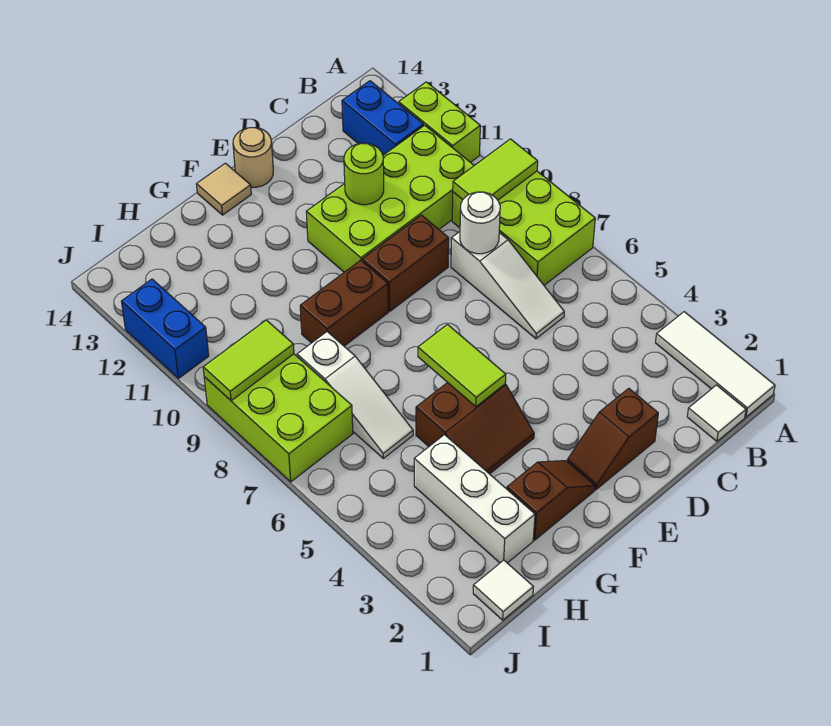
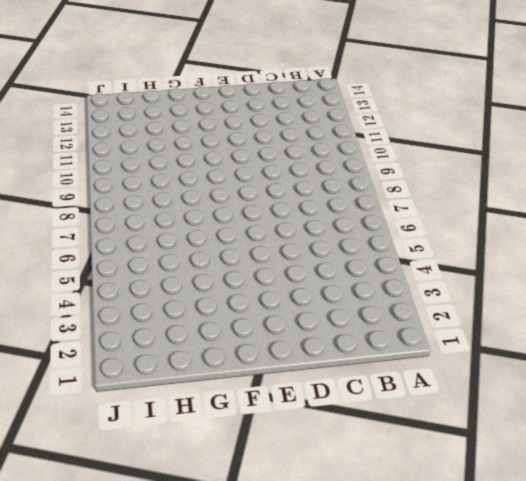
none -> white tile A1:A3 level 1
none -> lime brick A7:B9 level 1
none -> lime brick A11:A12 level 1

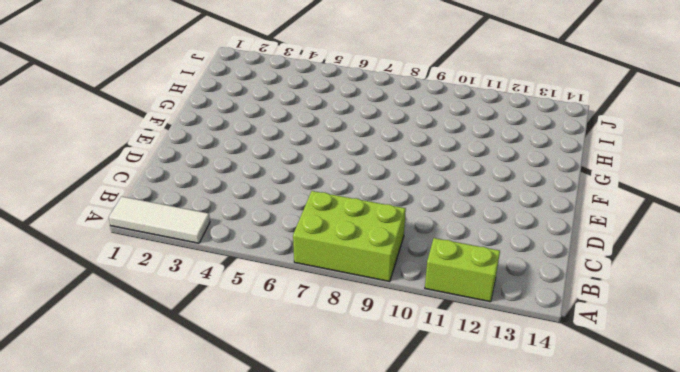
none -> white tile B1 level 1
none -> lime brick B10:E11 level 1
none -> blue brick B12:B13 level 1

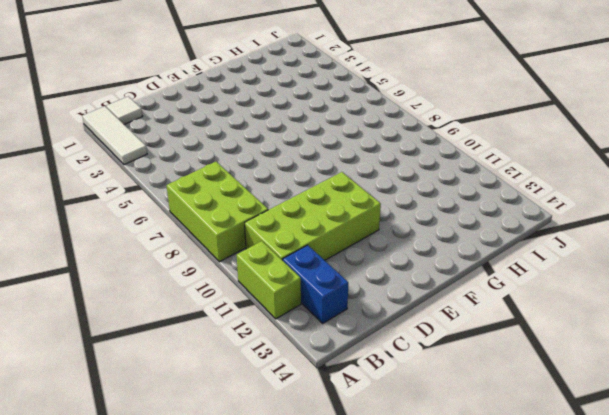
none -> white slope C6:C8 level 1 top 8
none -> brown slope D2:E2 level 1 top D
none -> brown brick D9:E9 level 1

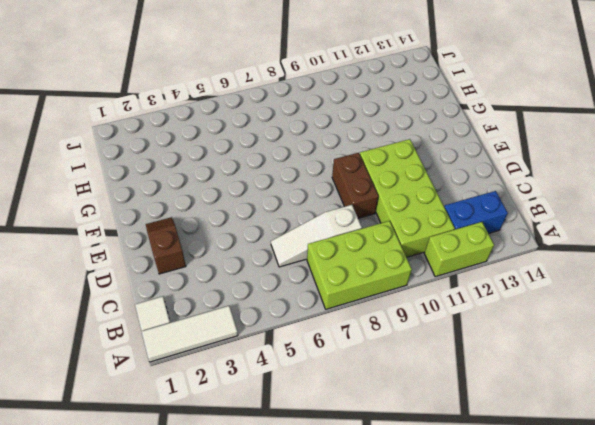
none -> tan round brick E14 level 1
none -> brown slope F2:G2 level 1 top G
none -> brown slope F4:G5 level 1 top 5

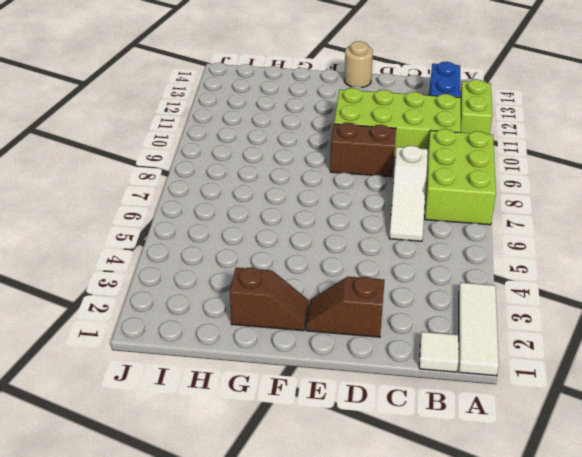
none -> brown slope F4:G5 level 1 top 5
none -> brown brick F9:G9 level 1
none -> tan tile F14 level 1

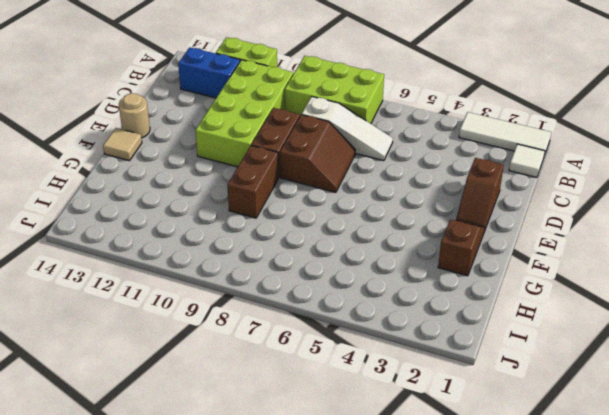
brown slope D7:E8 level 1 top 8 -> brown slope F4:G5 level 1 top 5
none -> white brick H2:H4 level 1
none -> white slope H6:H8 level 1 top 8
none -> white tile I1 level 1

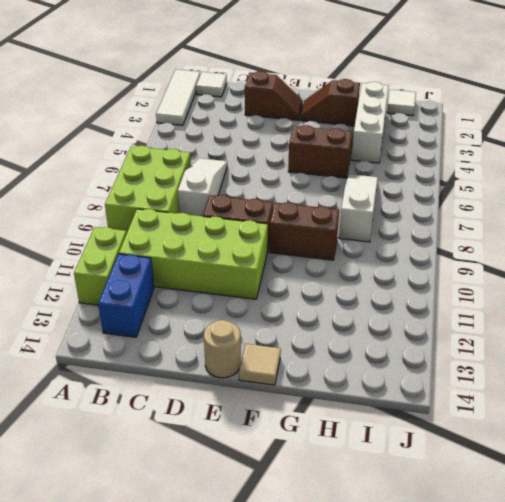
none -> lime brick I7:J9 level 1
none -> blue brick J11:J12 level 1
none -> lime tile A9:B9 level 2

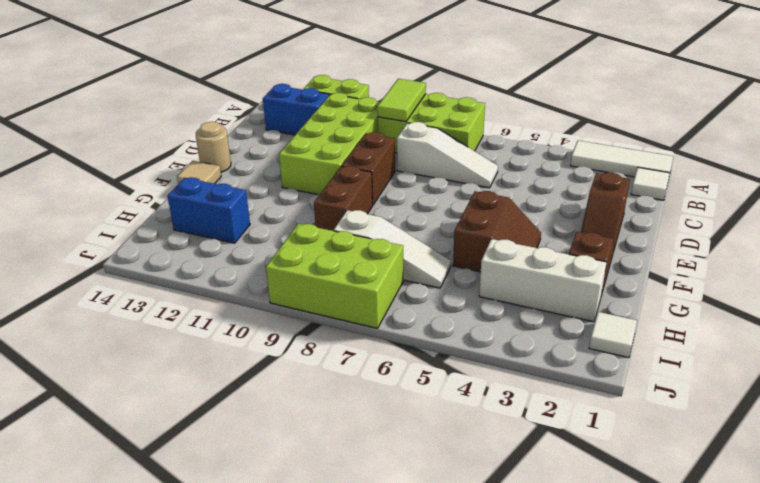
blue brick H12:H13 level 1 -> blue brick J11:J12 level 1
none -> white round brick C8 level 2
none -> lime round brick D11 level 2
none -> lime tile F5:F6 level 2

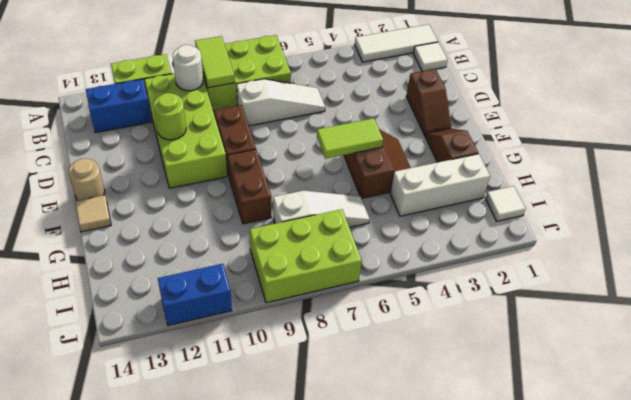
white round brick B10 level 2 -> white round brick C8 level 2
none -> lime tile I9:J9 level 2

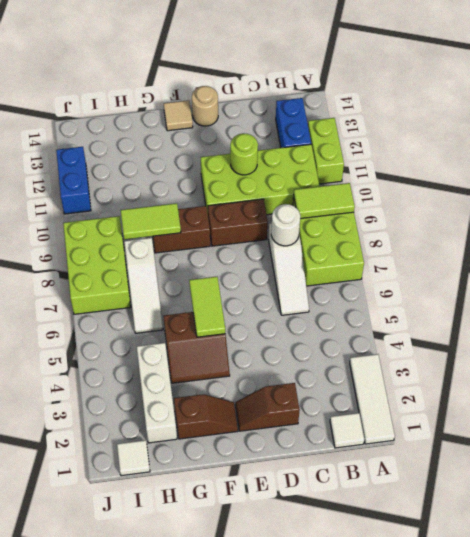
lime tile G9:H9 level 2 -> lime tile I9:J9 level 2

